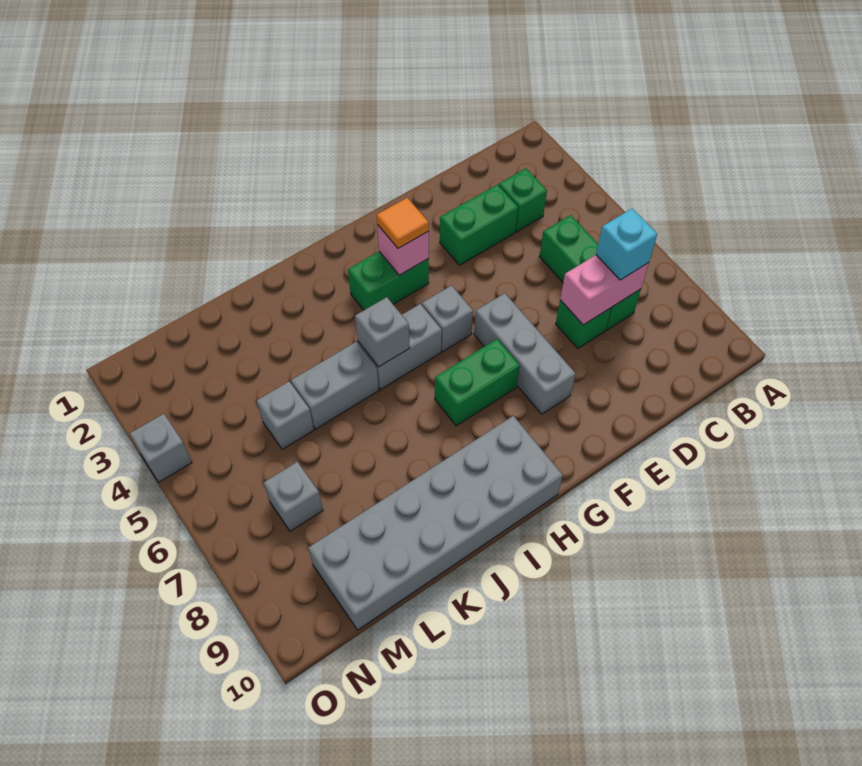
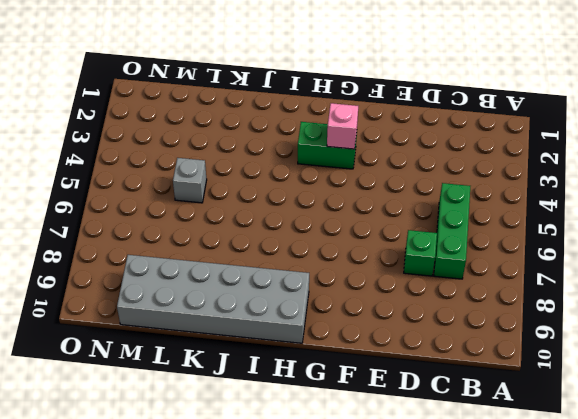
none -> green brick C3 level 1
none -> green brick D3:E3 level 1
none -> grey brick F6:F8 level 1

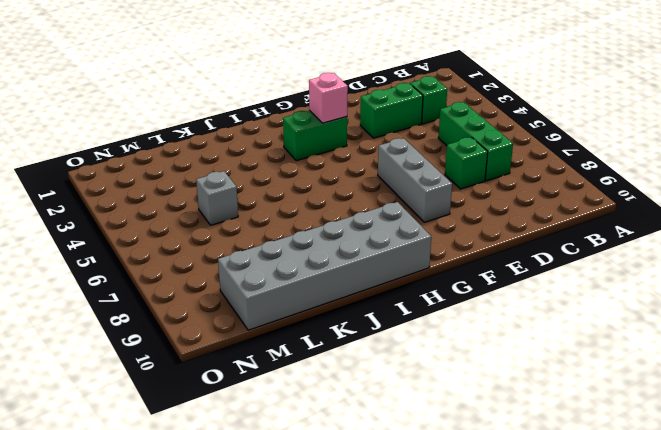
none -> grey brick G5 level 1
none -> green brick G7:H7 level 1
none -> grey brick H5:I5 level 1

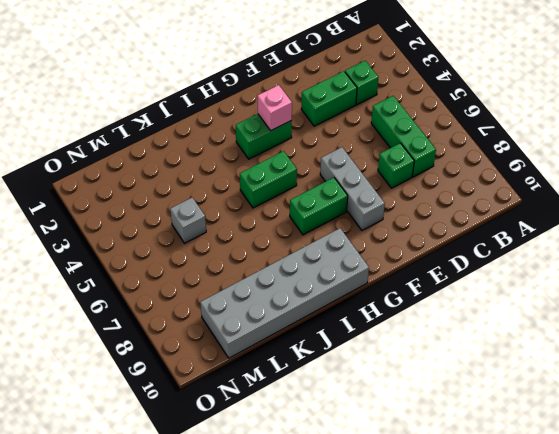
green brick H5:I5 level 1 -> grey brick H5:I5 level 1
none -> grey brick G5 level 1
none -> grey brick J5:K5 level 1
none -> grey brick M7 level 1

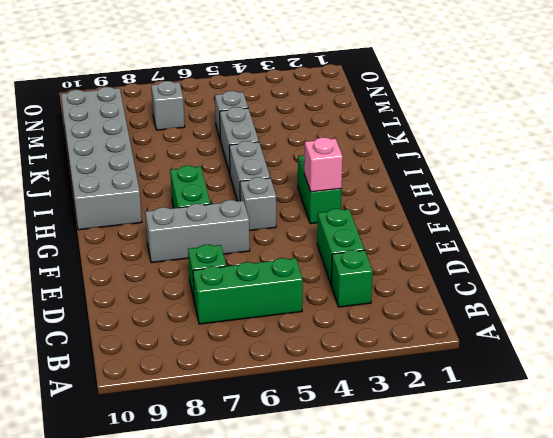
none -> grey brick O4 level 1
none -> pink brick C7:D7 level 2
none -> grey brick I5 level 2

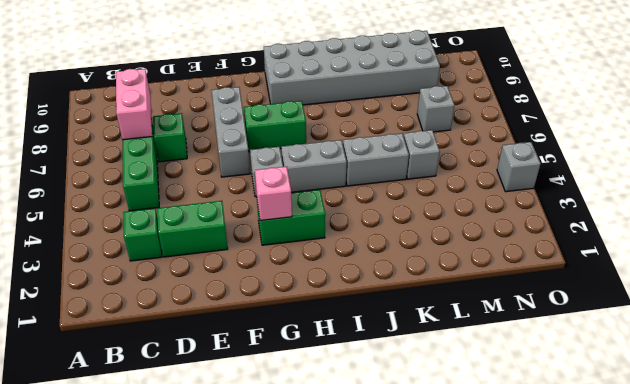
pink brick C7:C8 level 2 -> pink brick C7:D7 level 2
none -> grey brick I5 level 2
none -> cyan brick C7 level 3
none -> orange tile G3 level 3

